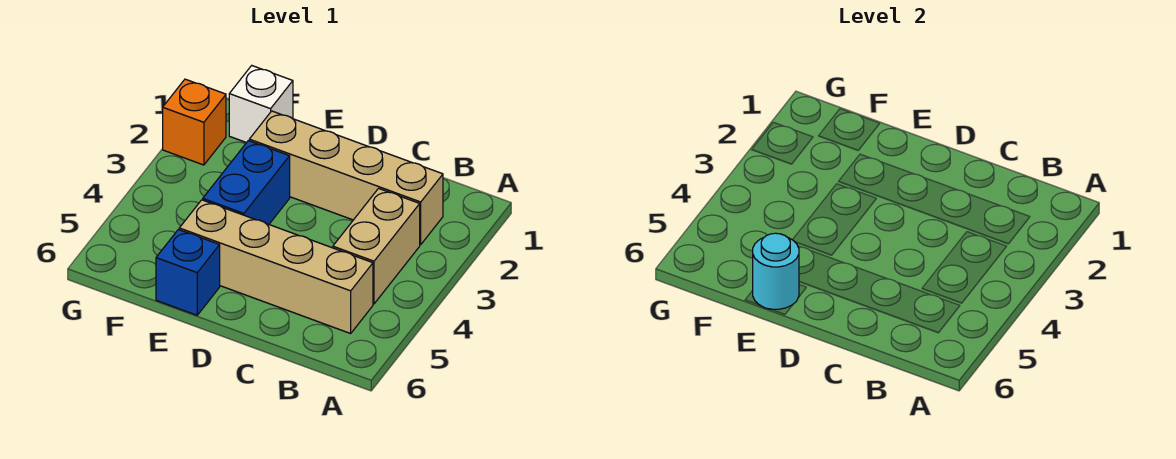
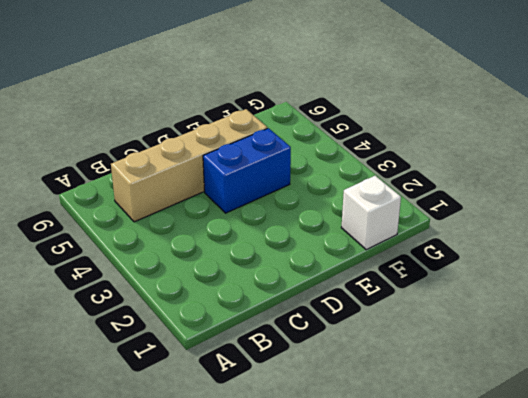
blue brick D4:E4 level 1 -> blue brick E3:E4 level 1
none -> tan brick B2:E2 level 1
none -> tan brick B3:B4 level 1

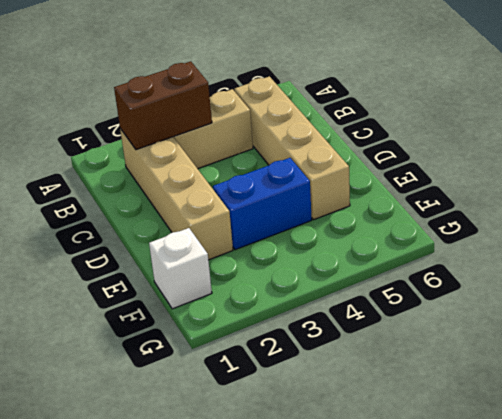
brown brick B2:B3 level 2 -> none
none -> blue brick E6 level 1
none -> orange brick G2 level 1

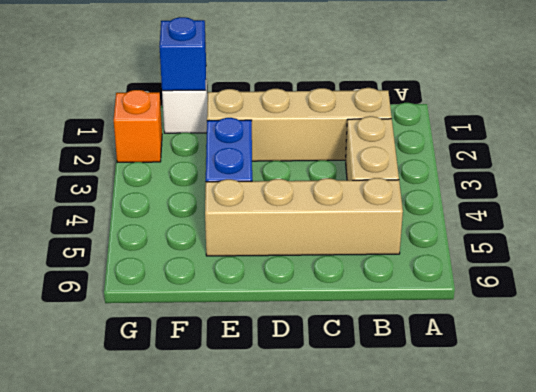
blue brick F1 level 2 -> blue brick E6 level 1
none -> cyan round brick E6 level 2

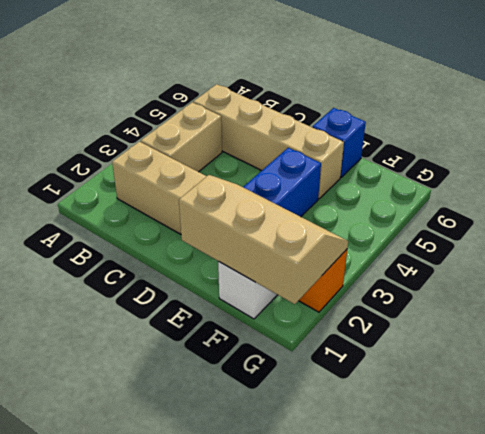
tan slope E1:G2 level 2 top 1 -> none
none -> cyan round brick E6 level 2

